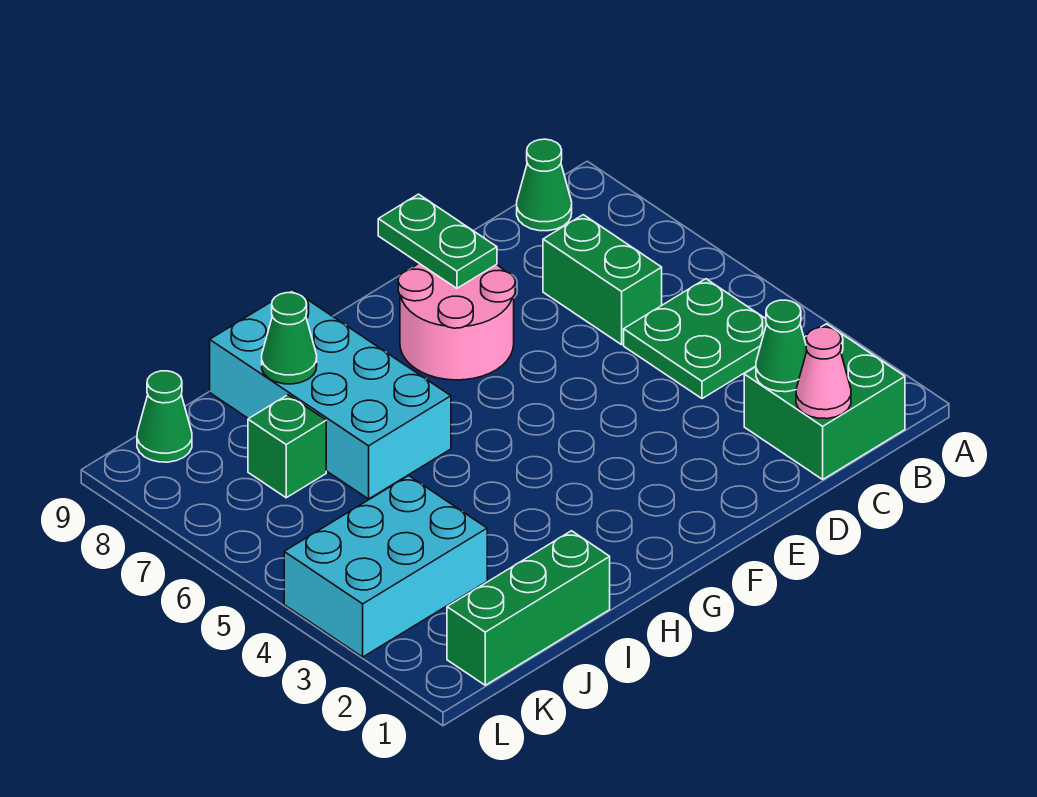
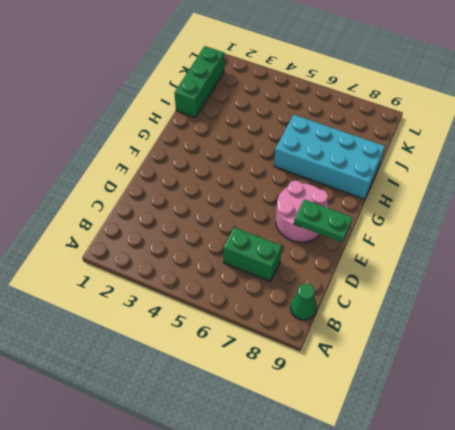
none -> green brick B1:C2 level 1
none -> green plate B4:C5 level 1
none -> cyan brick J3:L4 level 1

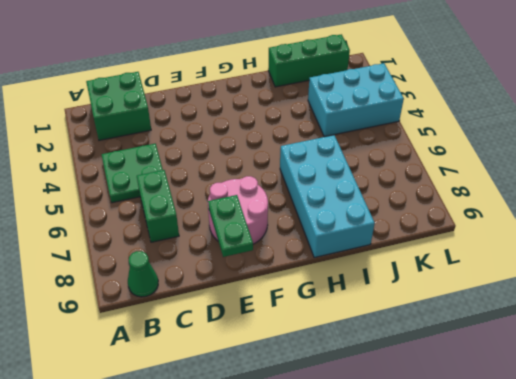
none -> green brick J7 level 1
none -> green cone K9 level 1
none -> pink cone C1 level 2

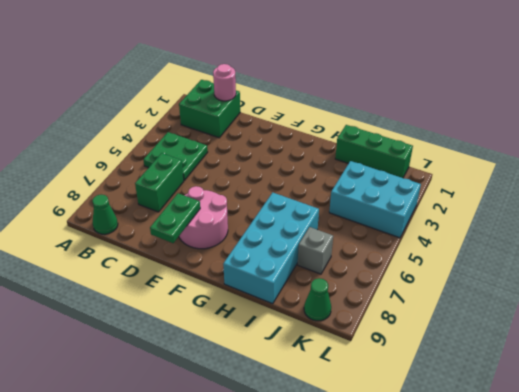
pink round brick C1 level 2 -> pink cone C1 level 2
grey brick J7 level 1 -> green brick J7 level 1
none -> green cone C2 level 2
none -> green cone I8 level 2

